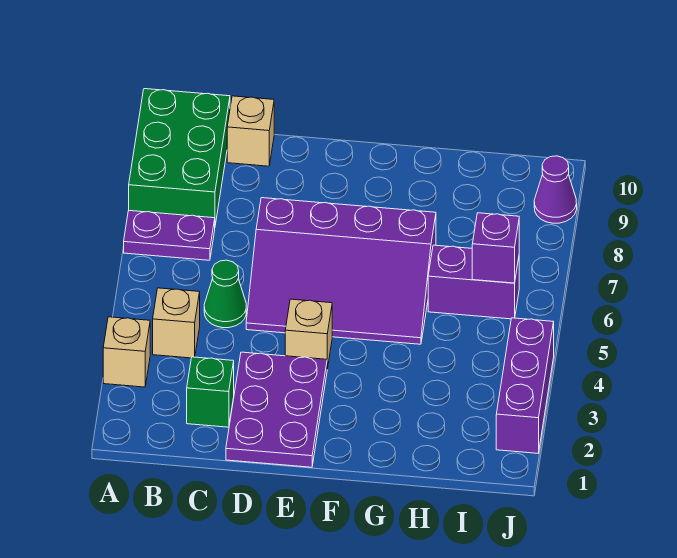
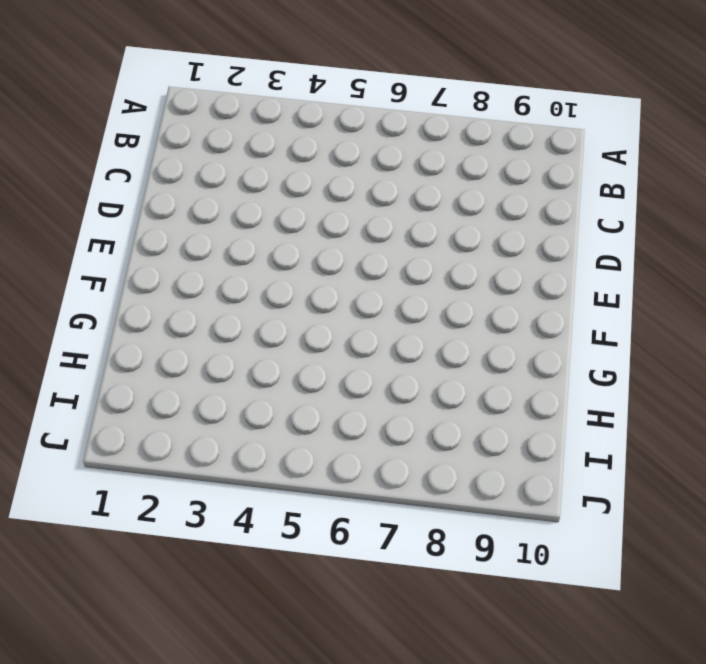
none -> tan brick A3 level 1
none -> purple plate A7:B7 level 1
none -> green brick A8:B10 level 1

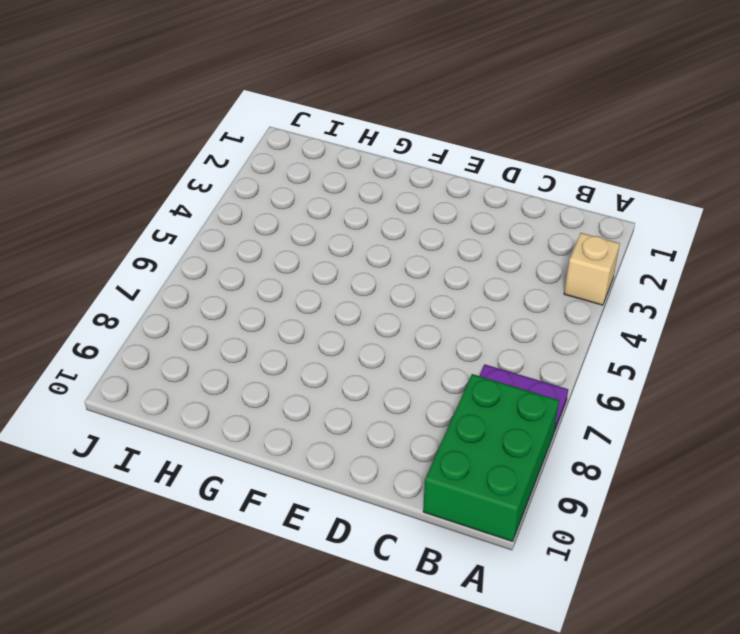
none -> tan brick B4 level 1
none -> green brick C2 level 1
none -> green cone C5 level 1

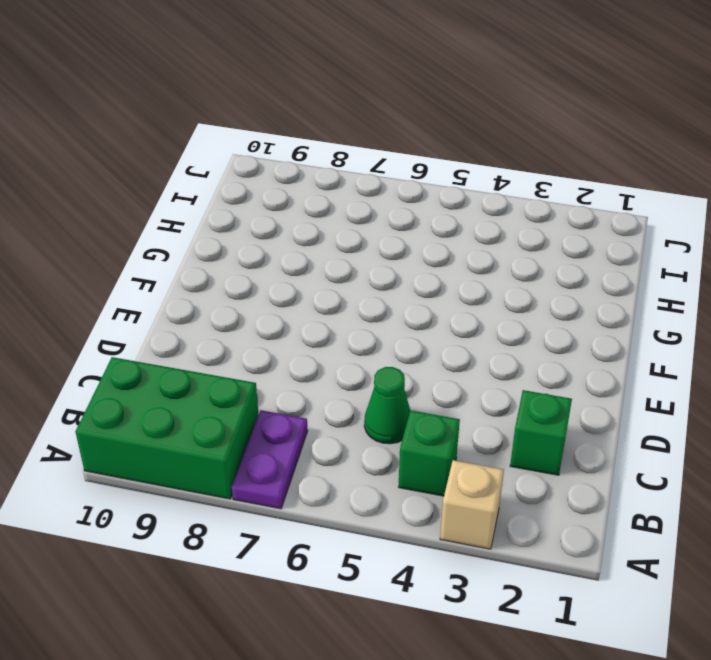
green brick B4 level 1 -> tan brick B4 level 1
none -> tan brick C10 level 1
none -> purple plate D1:E3 level 1
none -> purple slope D5:G7 level 1 top 7

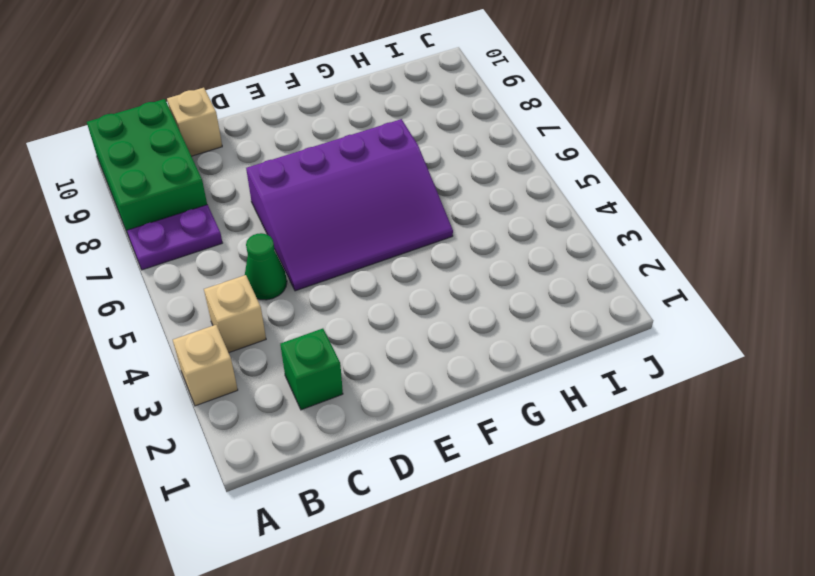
none -> purple plate D1:E3 level 1
none -> tan brick E4 level 1
none -> purple brick H6:I6 level 1

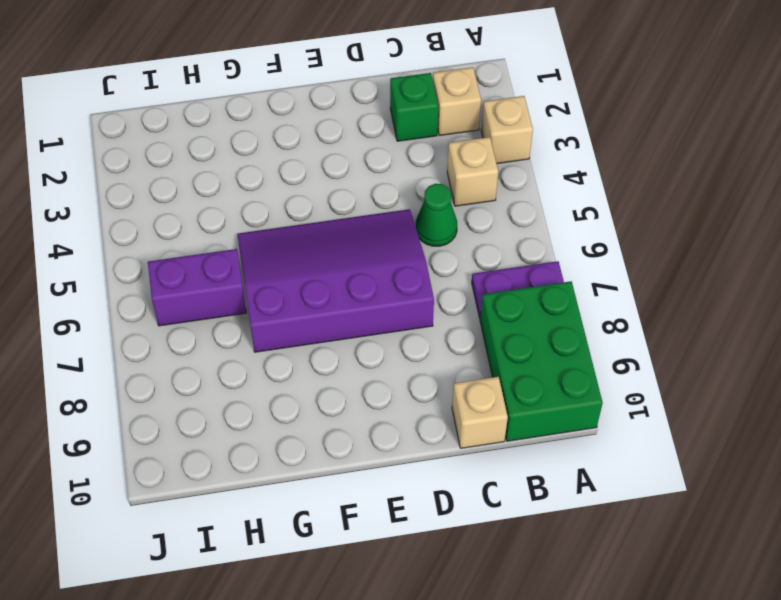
tan brick B2 level 1 -> tan brick E4 level 1
none -> purple plate D1:E3 level 1
none -> purple brick J2:J4 level 1
none -> purple cone J9 level 1

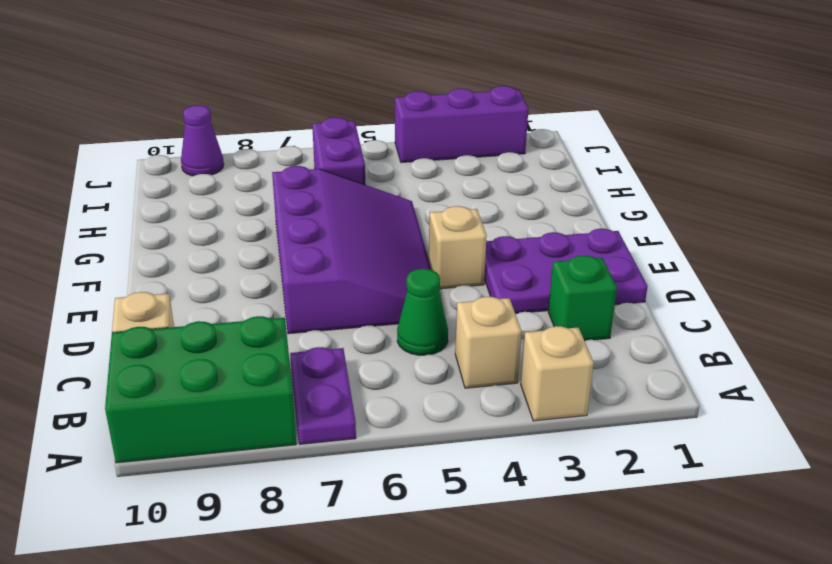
none -> purple brick I6 level 2

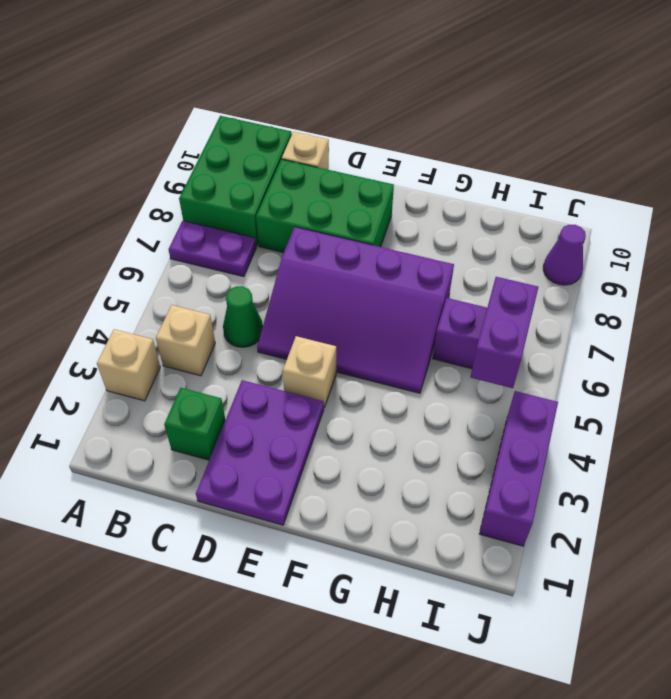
green brick C8:E9 level 1 -> none
purple brick I5:I6 level 2 -> purple brick I6 level 2

